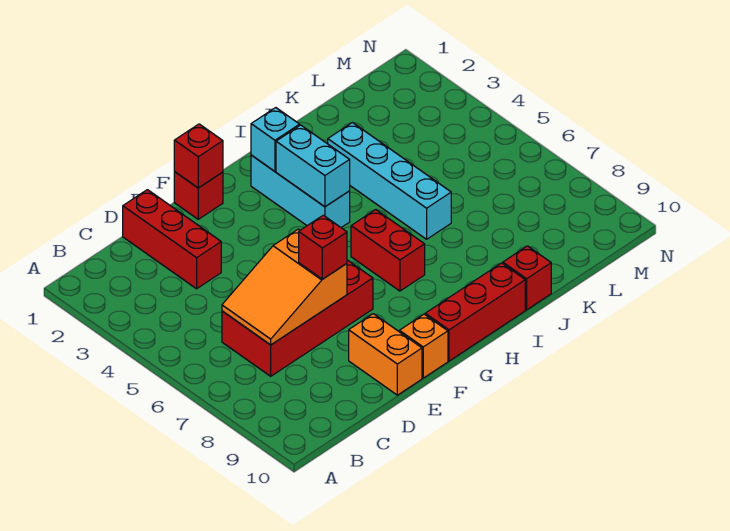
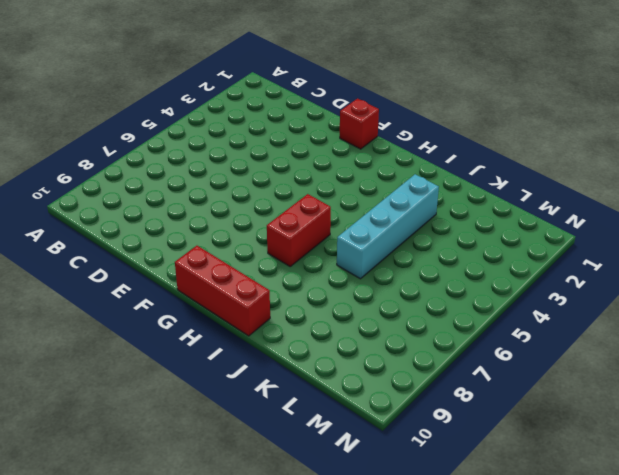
none -> red brick C6:F7 level 1
none -> red brick D1:D3 level 1
none -> orange brick E9:E10 level 1

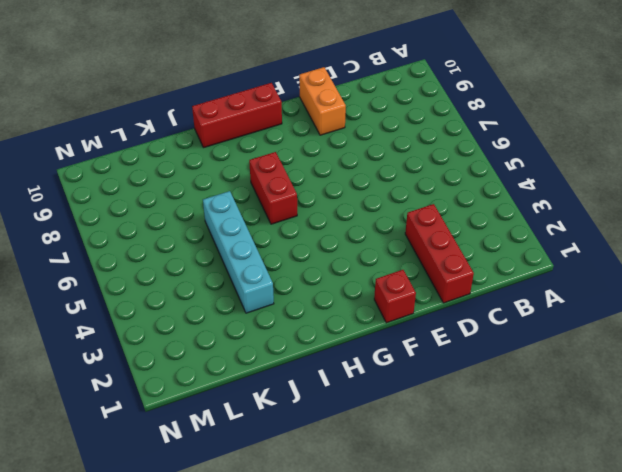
none -> red brick C6:F7 level 1
none -> orange brick F10 level 1
none -> cyan brick H2:H4 level 1

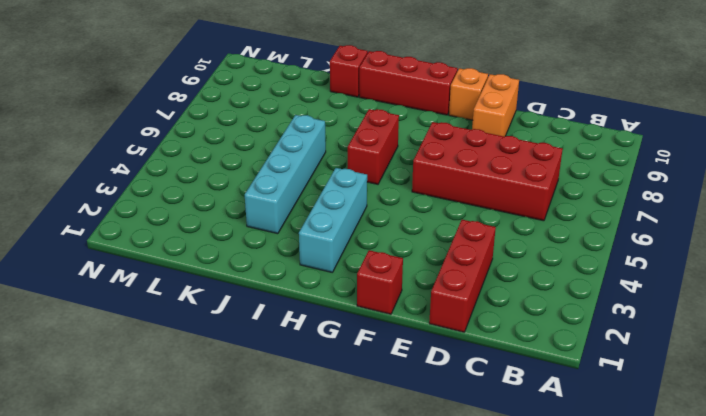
none -> orange slope C6:E7 level 2 top E
none -> red brick F1 level 2
none -> cyan brick H2 level 2

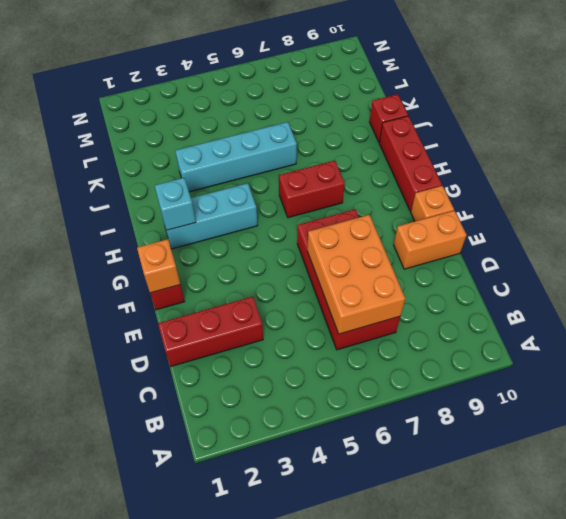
orange brick C6:E7 level 2 -> orange slope C6:E7 level 2 top E
orange brick F1 level 2 -> red brick F1 level 2
none -> cyan brick H3:H4 level 2
none -> red brick E7 level 3

